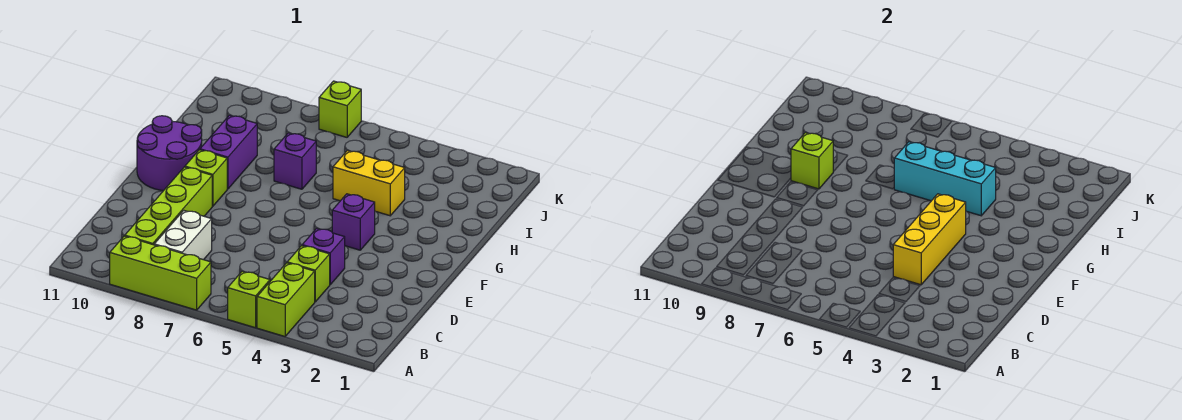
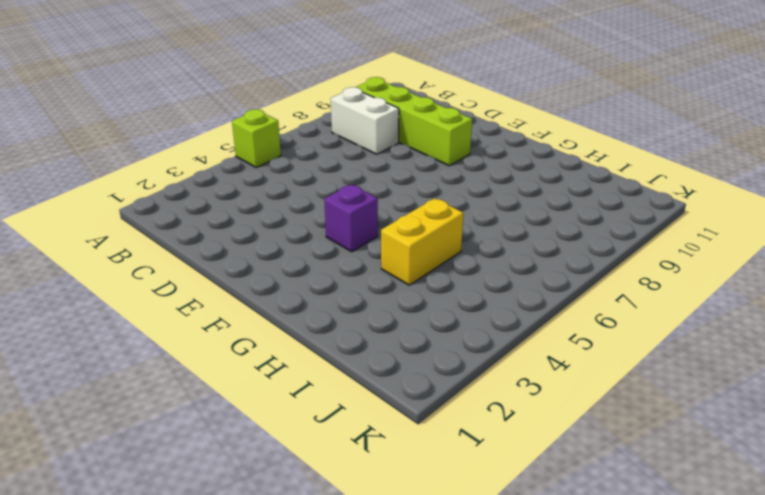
none -> lime brick A4:B4 level 1
none -> lime brick A7:A9 level 1
none -> lime brick C4 level 1

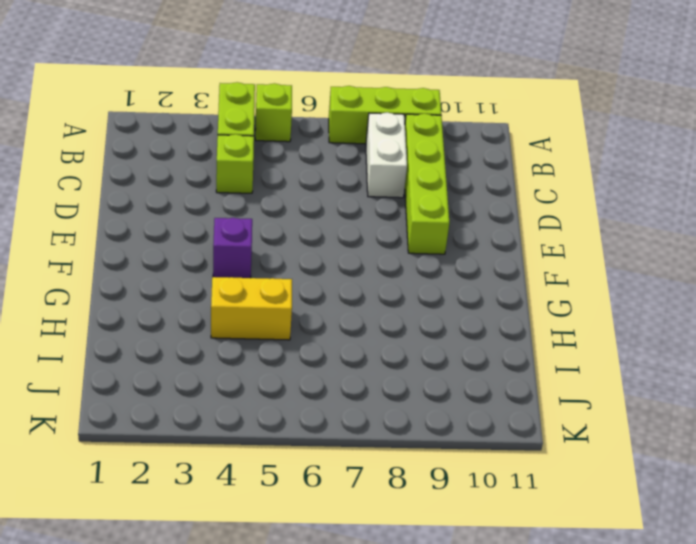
none -> purple brick D4 level 1
none -> lime brick F9 level 1
none -> purple round brick F10:G11 level 1

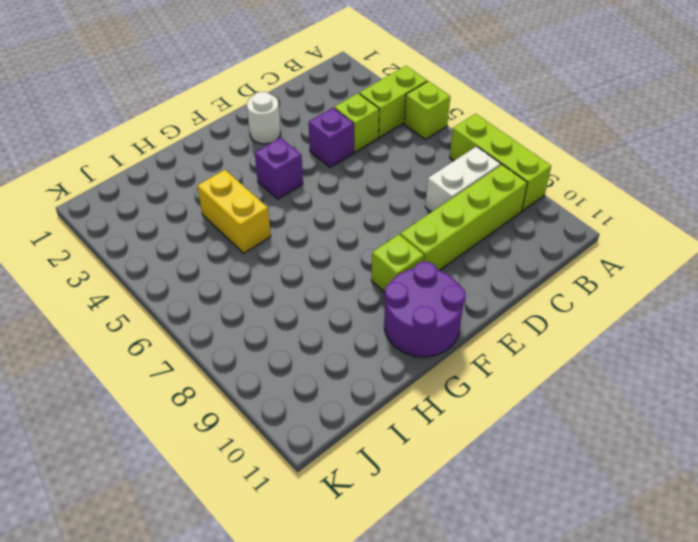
white round brick E2 level 1 -> none
none -> purple brick G9:H9 level 1
none -> purple brick H7 level 1
none -> lime brick K7 level 1

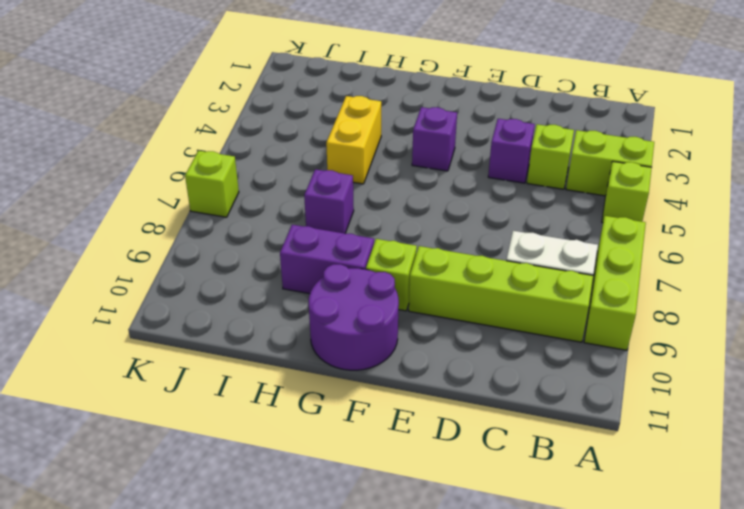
none -> yellow brick D4:F4 level 2
none -> lime brick G9 level 2
none -> cyan brick H4:H6 level 2

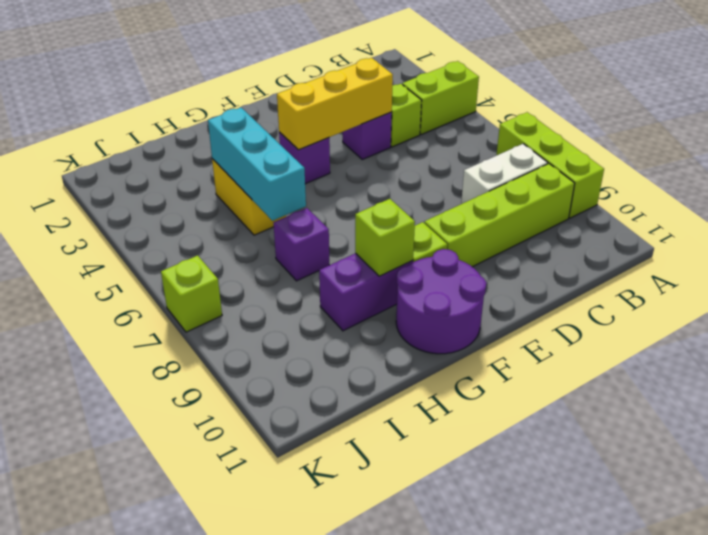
none -> lime brick A5 level 1

